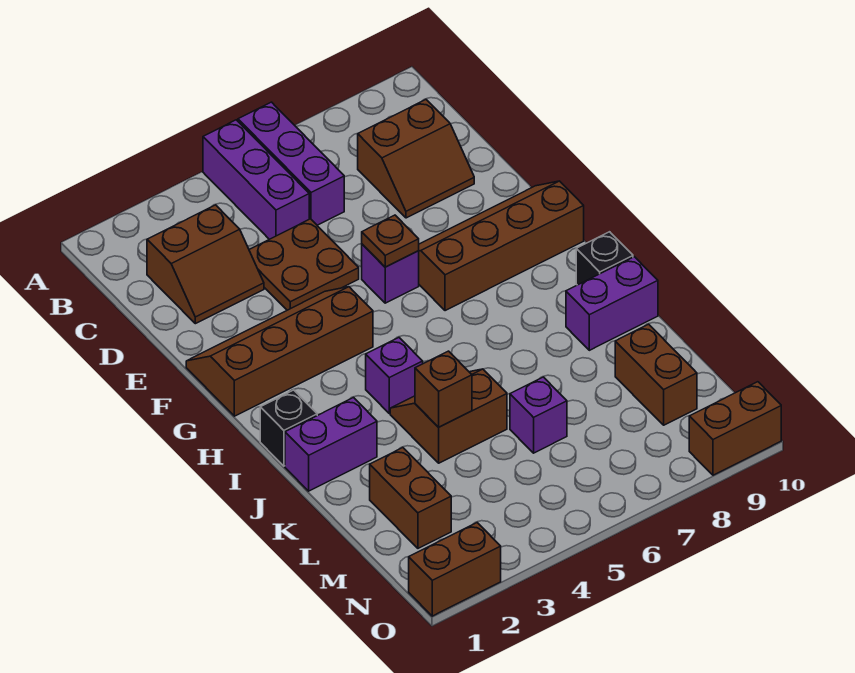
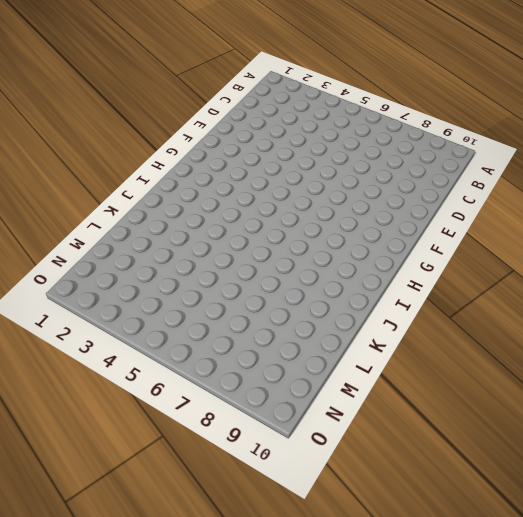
none -> purple brick A5:C5 level 1
none -> purple brick A6:C6 level 1
none -> brown slope C2:D3 level 1 top C

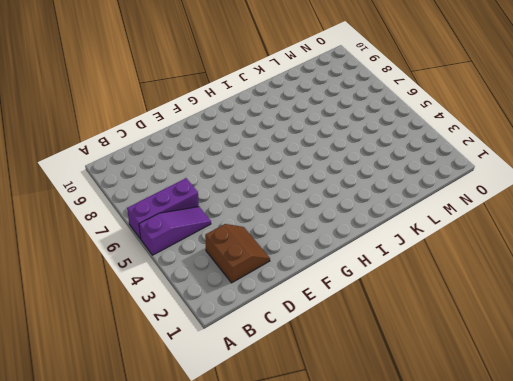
purple slope A5:C5 level 1 top A -> purple brick A5:C5 level 1
none -> brown slope C8:D9 level 1 top C
none -> brown plate D4:E5 level 1
none -> brown slope F1:G4 level 1 top G

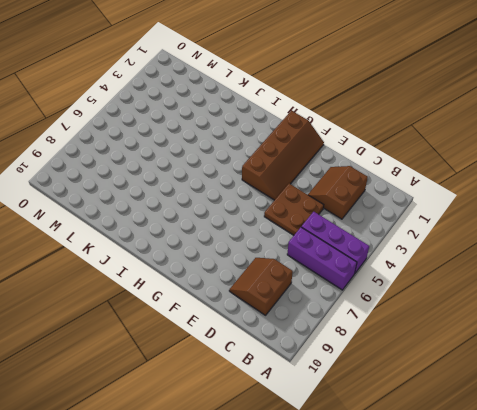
none -> purple brick F6 level 1
none -> brown slope F7:G10 level 1 top G
none -> black brick I1 level 1

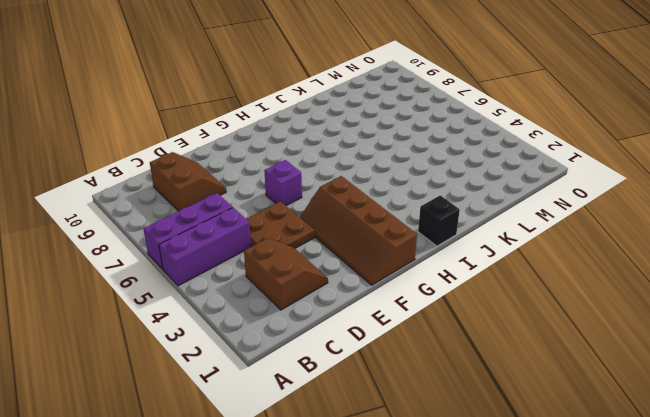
none -> brown slope F7:G10 level 1 top G
none -> purple brick I4 level 1
none -> black brick I10 level 1

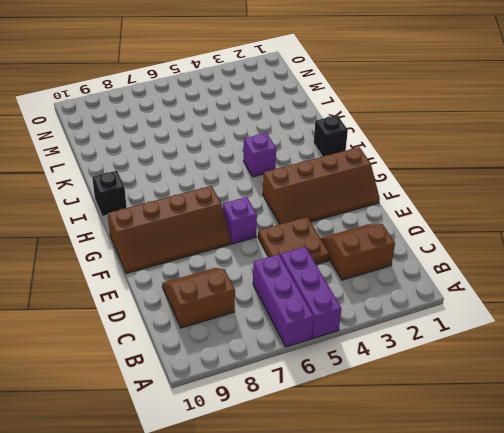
none -> purple brick J1:J2 level 1
none -> brown slope J4:K5 level 1 top K
none -> purple brick J9:J10 level 1

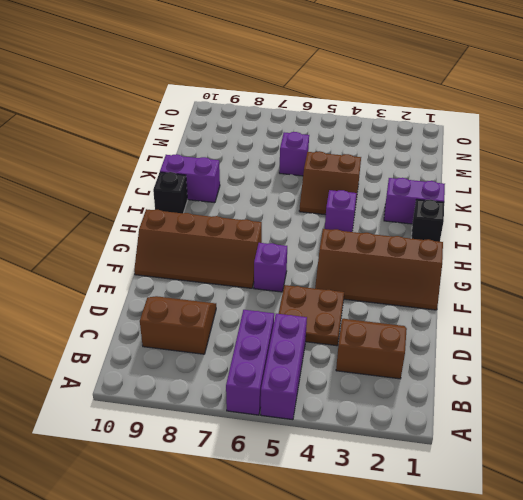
none -> brown brick L2:M2 level 1
none -> brown brick L9:M9 level 1
none -> brown brick O1:O2 level 1

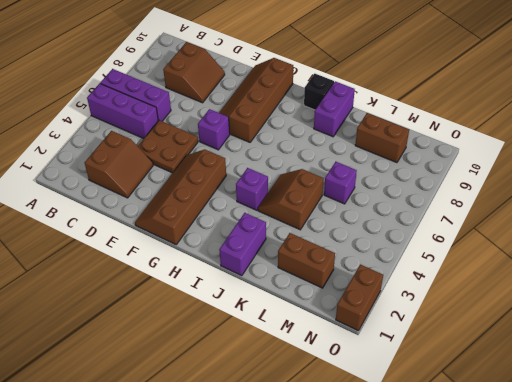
none -> black brick I1 level 1
none -> brown brick O9:O10 level 1
none -> brown plate F6 level 2

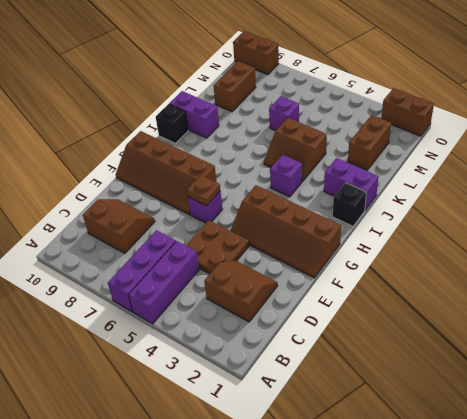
none -> brown brick K4 level 2

